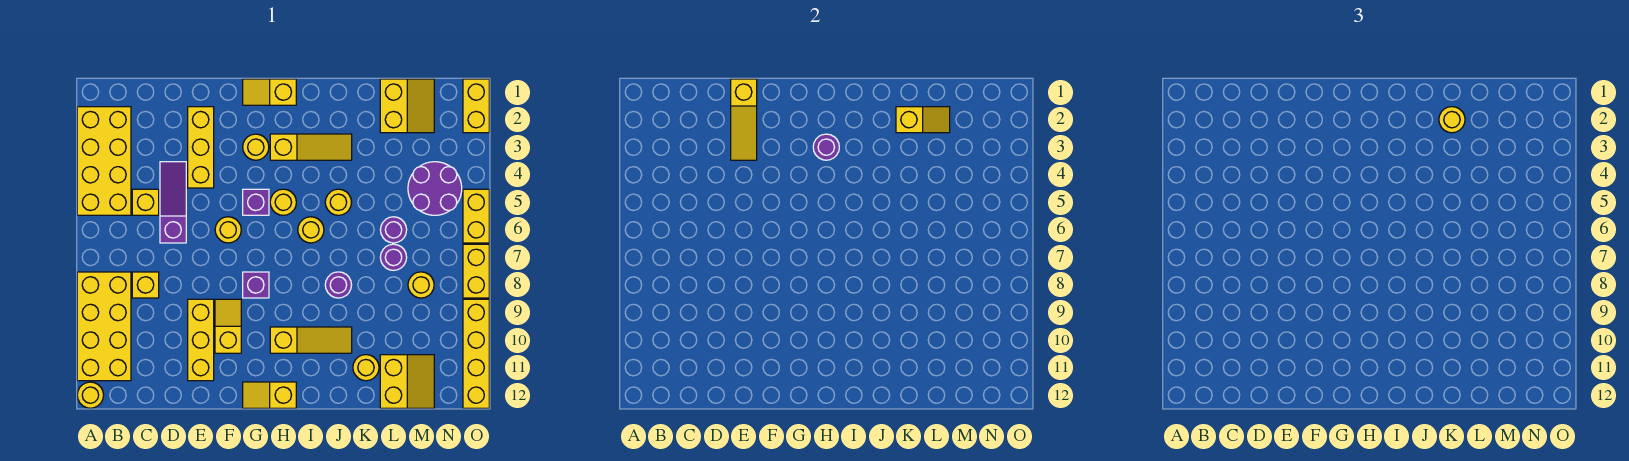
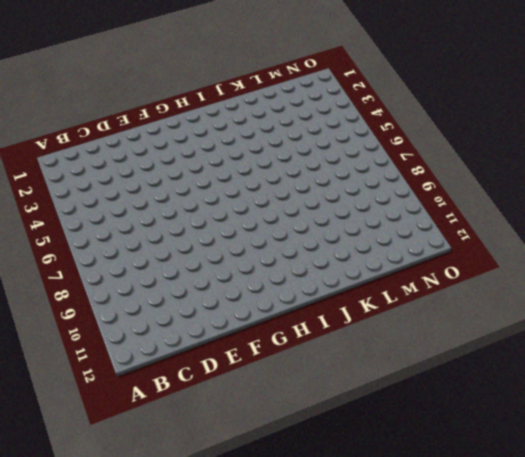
none -> yellow brick A2:B5 level 1
none -> yellow brick A8:B11 level 1
none -> yellow round brick A12 level 1
none -> yellow brick C5 level 1

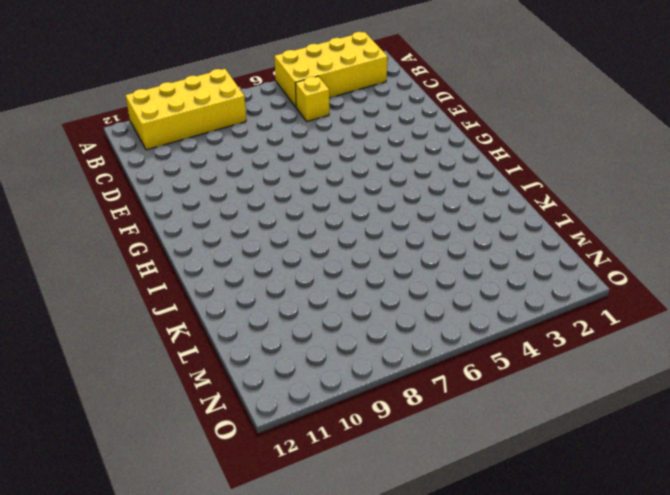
none -> yellow round brick A12 level 1
none -> yellow brick C8 level 1
none -> purple slope D4:D6 level 1 top 6
none -> yellow brick E2:E4 level 1

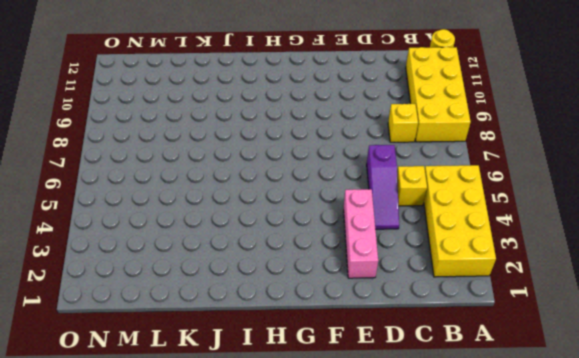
pink brick E2:E4 level 1 -> yellow brick E2:E4 level 1
none -> yellow brick E9:E11 level 1
none -> yellow round brick F6 level 1
none -> yellow slope F9:F10 level 1 top 10
none -> yellow slope G1:H1 level 1 top H

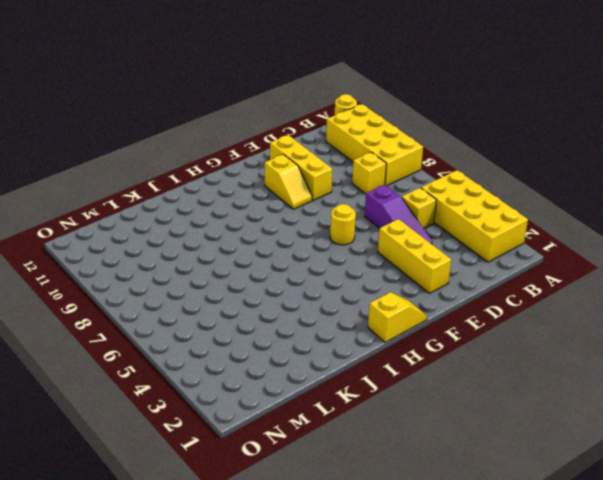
none -> yellow round brick G3 level 1
none -> purple brick G5 level 1
none -> purple brick G8 level 1
none -> yellow slope G12:H12 level 1 top H

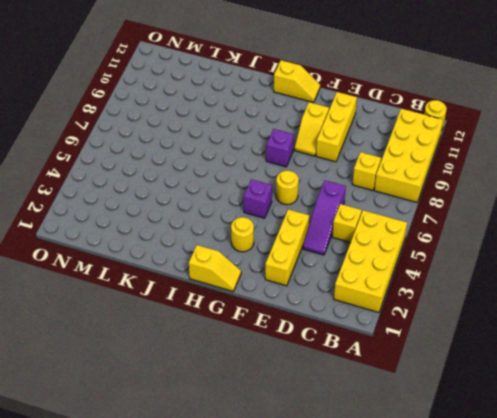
none -> yellow slope H3:J3 level 1 top H
none -> yellow round brick H5 level 1
none -> yellow slope H10:J10 level 1 top H
none -> yellow round brick I6 level 1

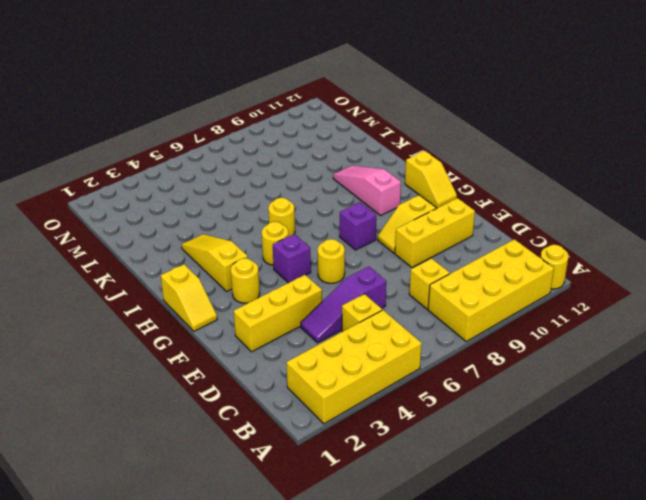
pink slope H10:J10 level 1 top H -> yellow slope H10:J10 level 1 top H
none -> yellow round brick J5 level 1
none -> purple round brick J8 level 1
none -> yellow round brick K11 level 1
none -> yellow slope L1:M2 level 1 top L

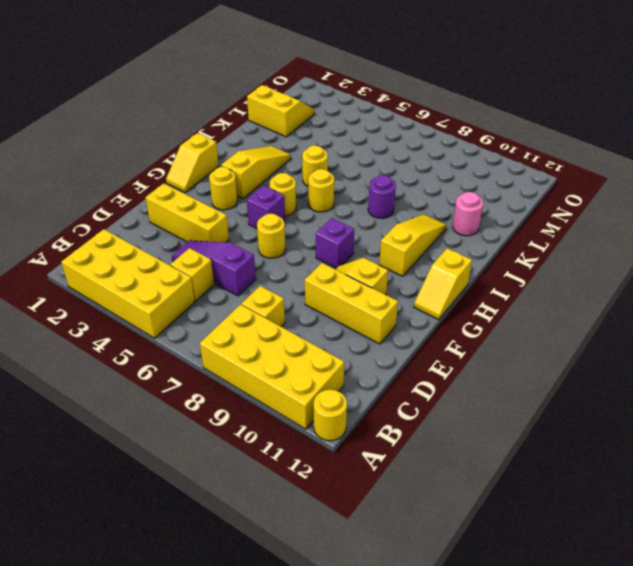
pink round brick K11 level 1 -> yellow round brick K11 level 1
none -> purple round brick L6 level 1
none -> purple round brick L7 level 1
none -> yellow slope L11:M12 level 1 top L
none -> purple round brick M4:N5 level 1

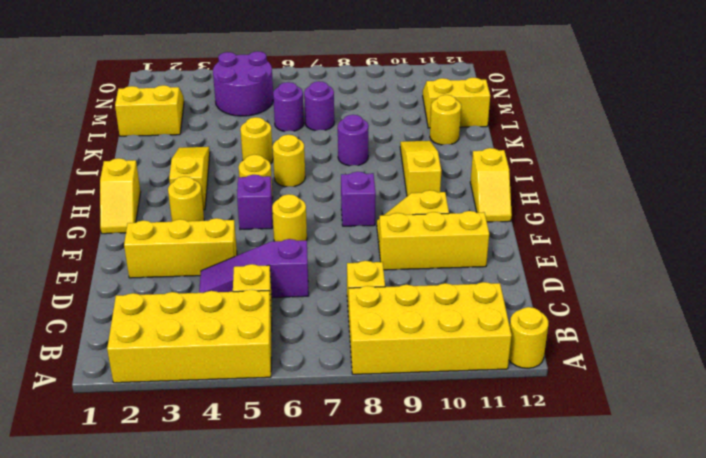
none -> yellow round brick M8 level 1
none -> yellow brick O1:O2 level 1
none -> yellow brick O5:O6 level 1
none -> yellow brick O7:O8 level 1

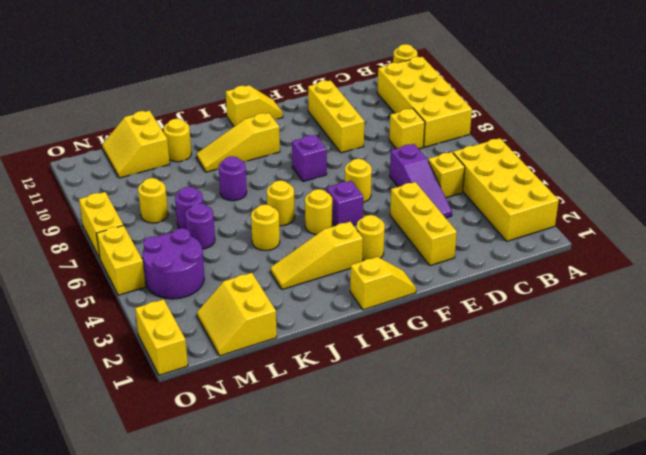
none -> yellow slope F9:F10 level 1 top 10
none -> yellow brick O9:O12 level 1
none -> yellow slope E1:E3 level 2 top 1
none -> purple round brick H3 level 2

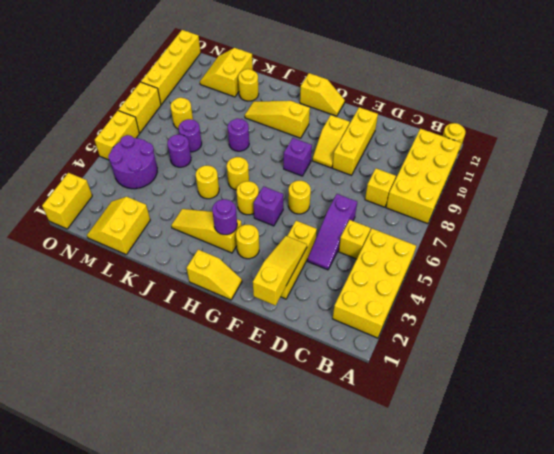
none -> yellow slope K2:L2 level 2 top K
none -> yellow round brick K2 level 3

